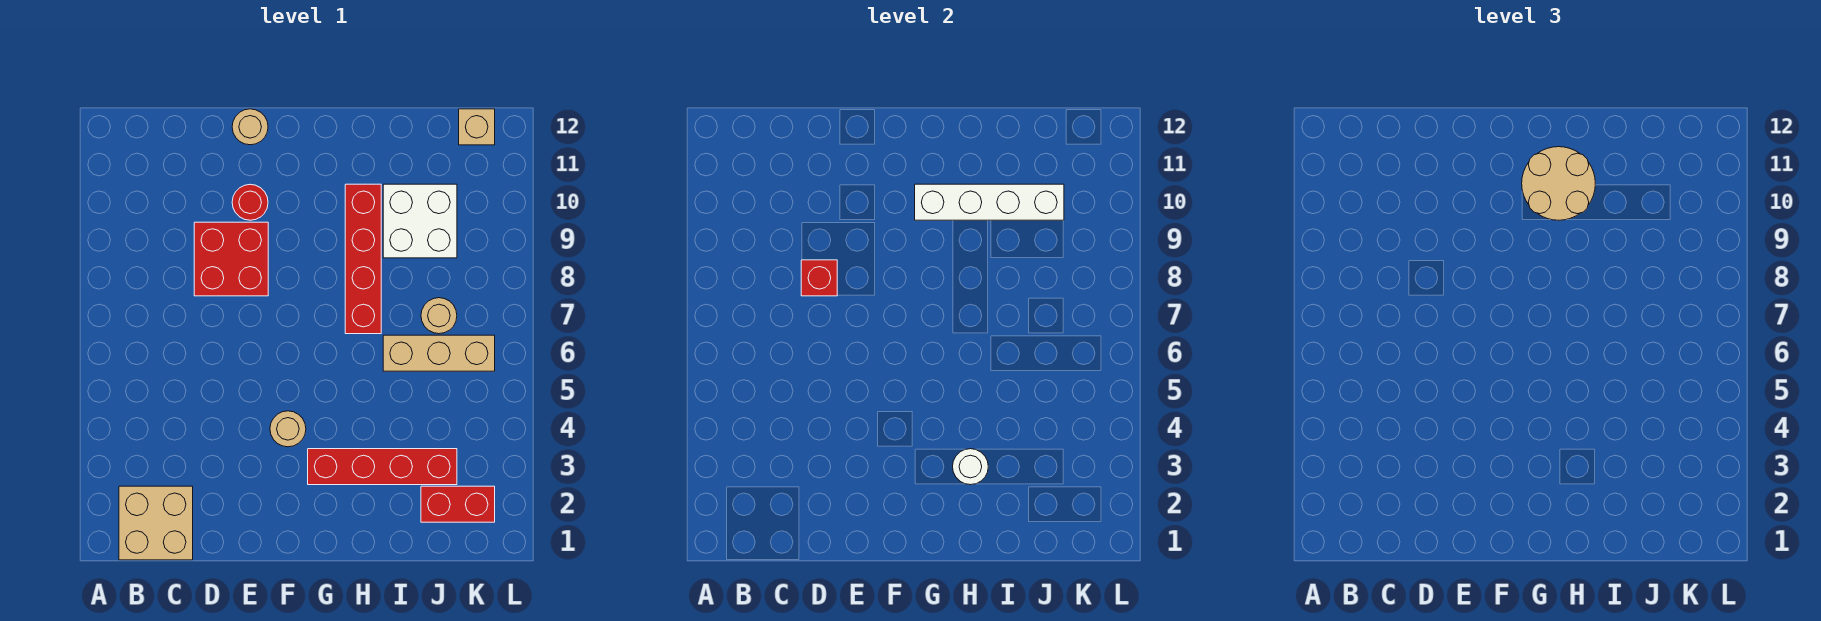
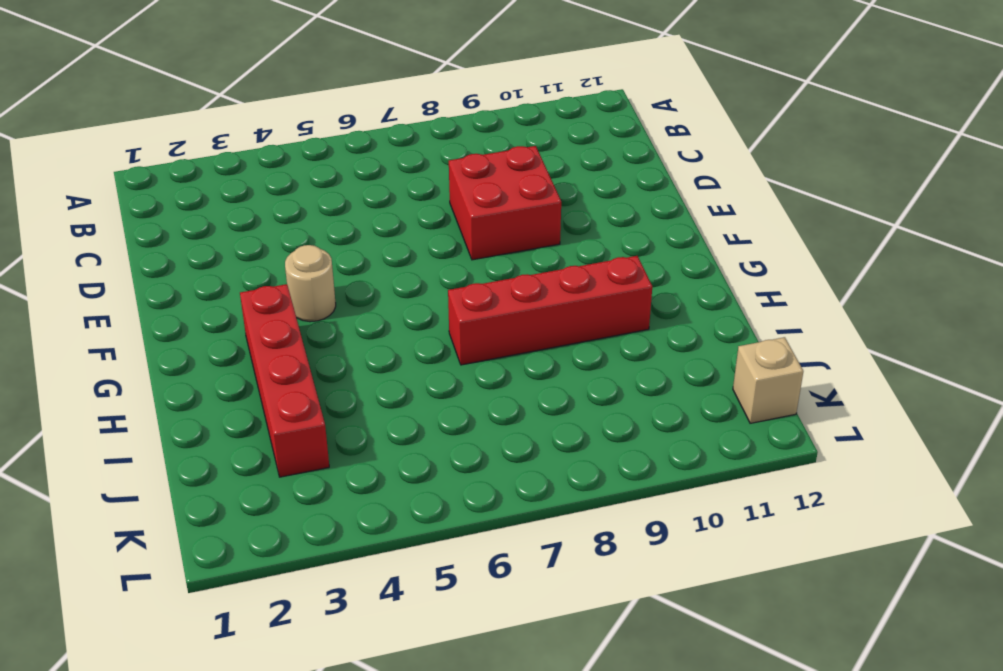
none -> tan brick B1:C2 level 1
none -> red round brick E10 level 1
none -> tan round brick E12 level 1

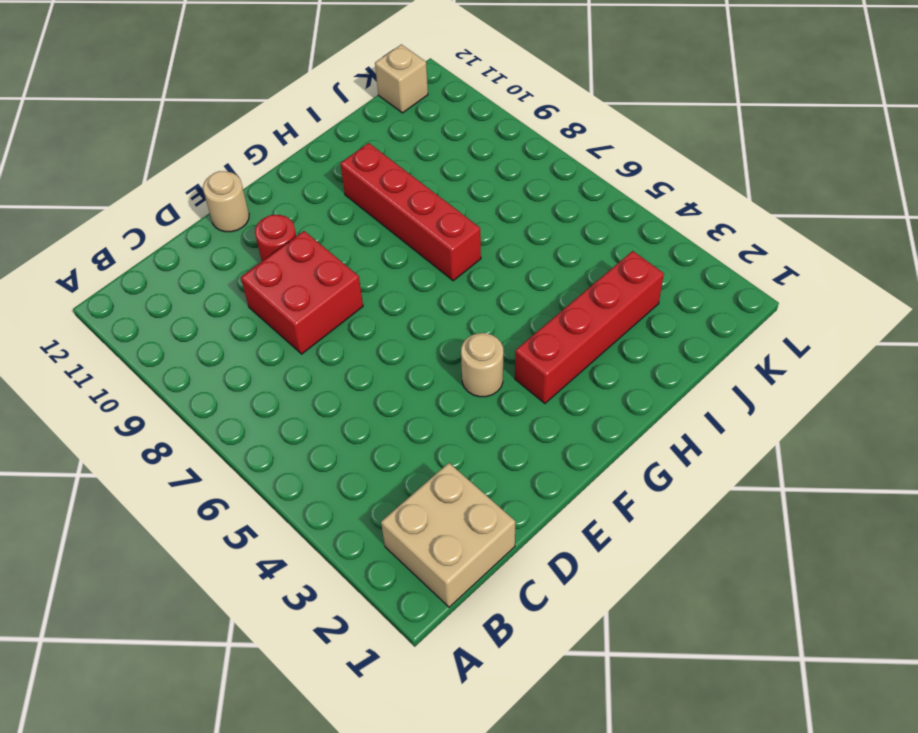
none -> tan brick I6:K6 level 1
none -> white brick I9:J10 level 1
none -> red brick J2:K2 level 1

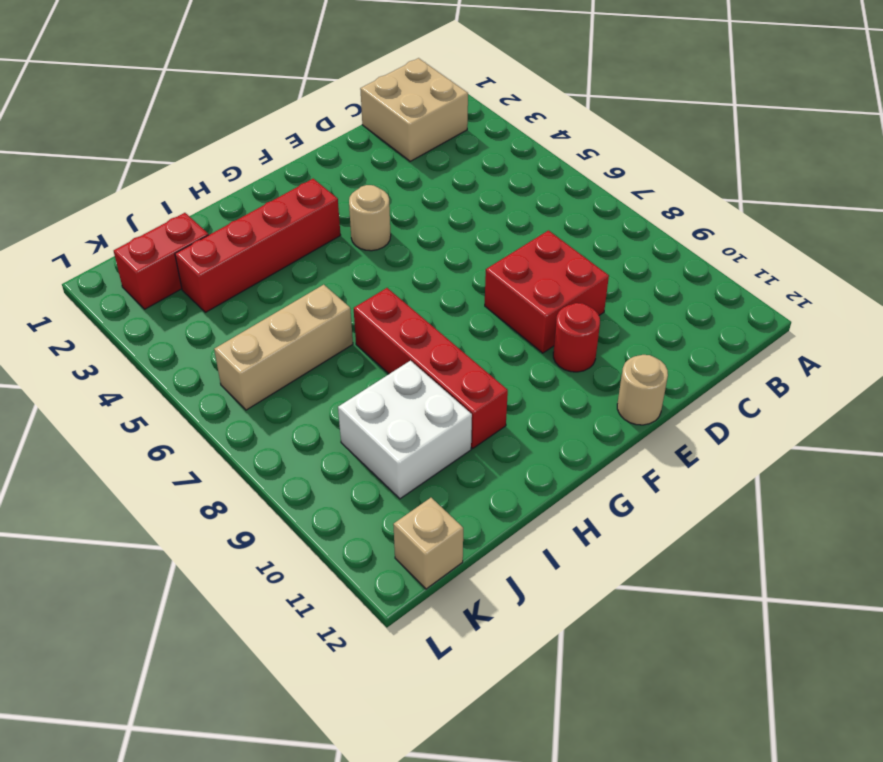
none -> tan round brick J7 level 1
none -> red brick D8 level 2
none -> white brick G10:J10 level 2

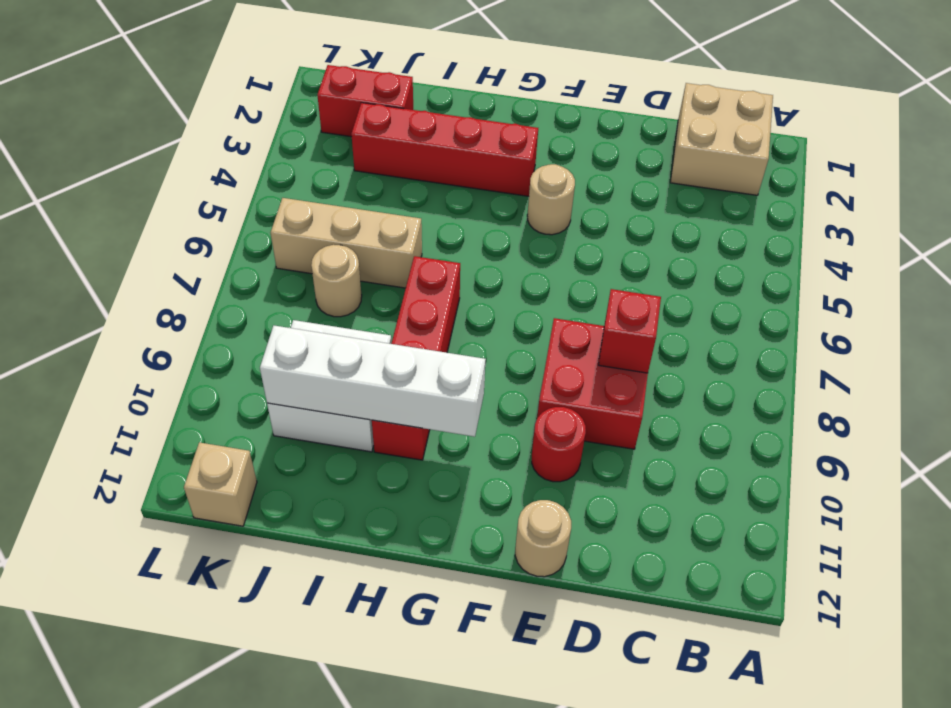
none -> white round brick H3 level 2
none -> tan round brick G10:H11 level 3

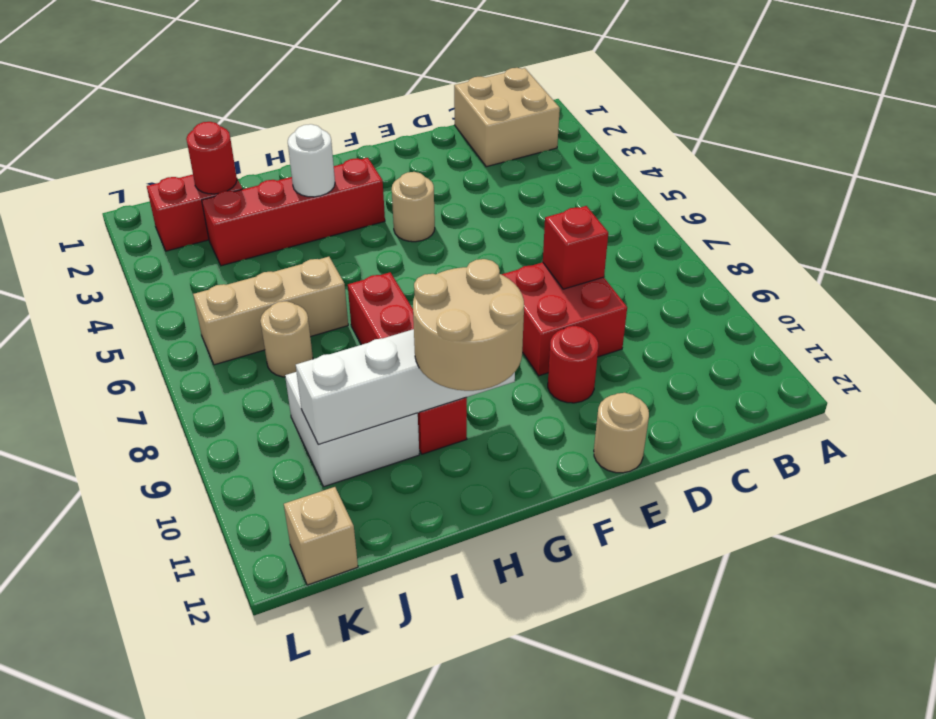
red round brick J2 level 2 -> none

